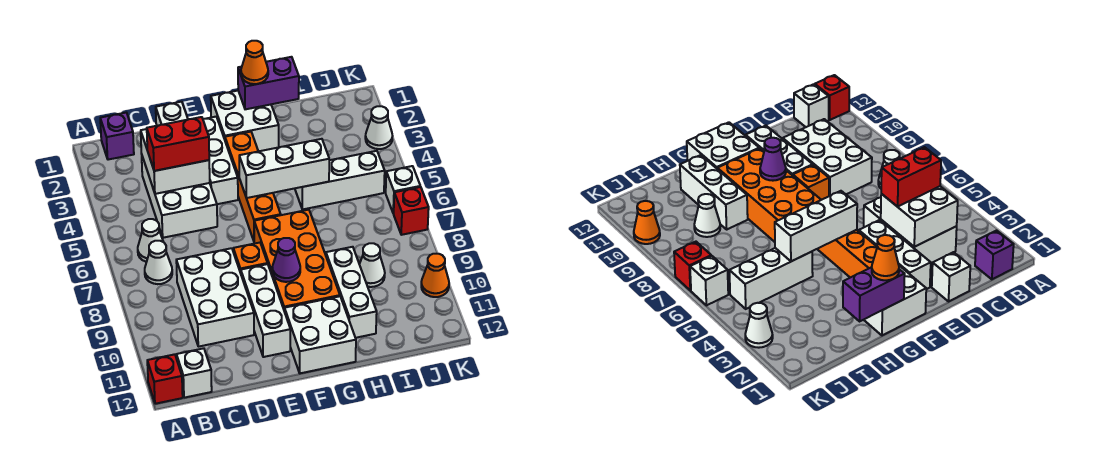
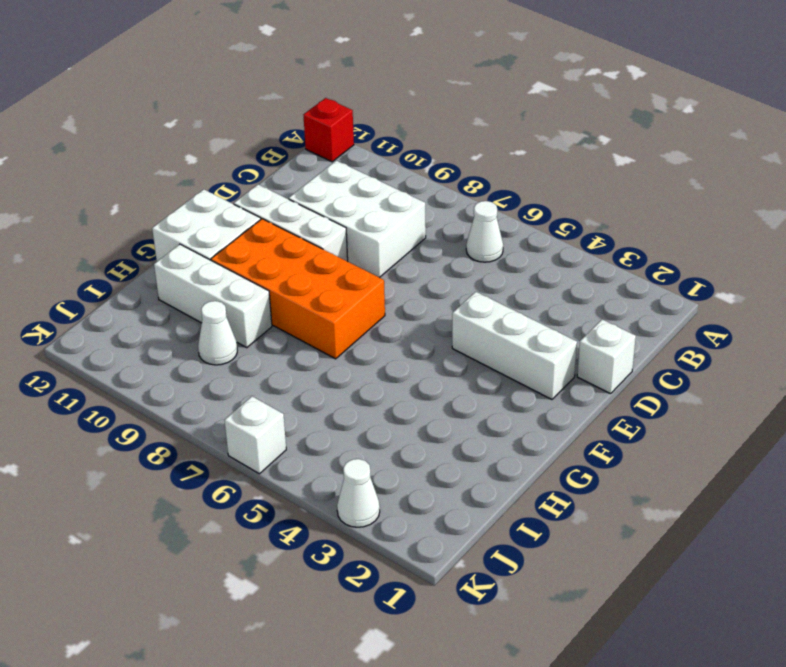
none -> purple brick B1 level 1
none -> white cone B7 level 1
none -> white brick B12 level 1

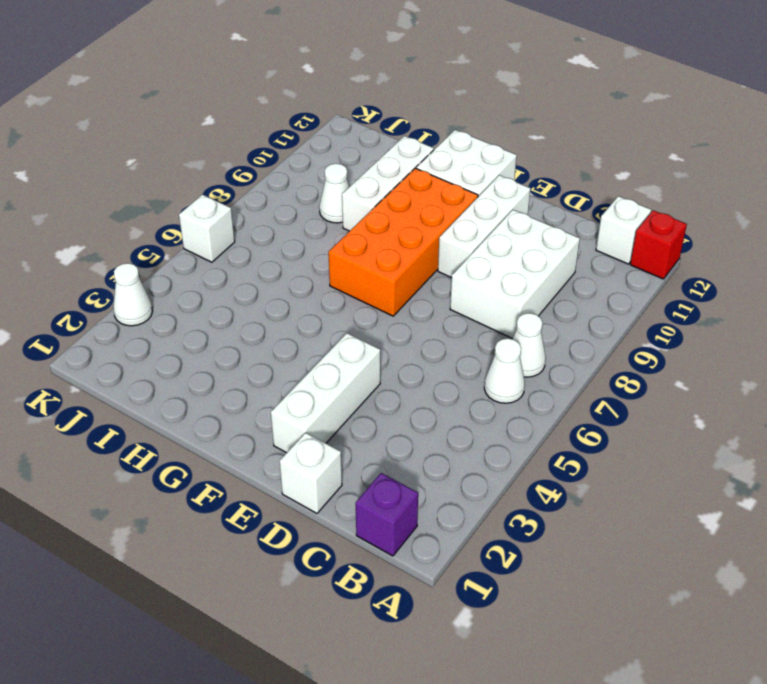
none -> white brick C3:D5 level 1
none -> orange brick E8 level 1
none -> white brick F1:G2 level 1

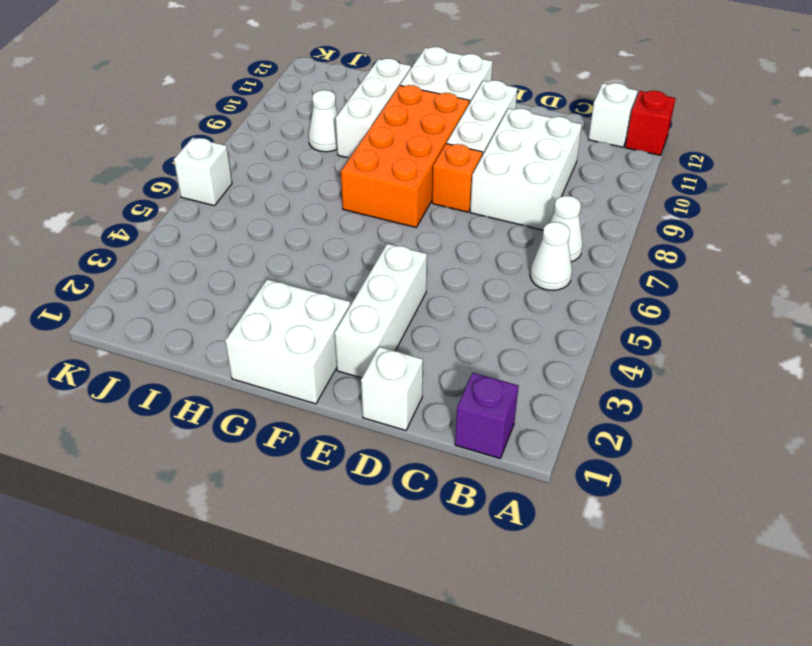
none -> white brick C3:D5 level 1
none -> orange brick F3:F6 level 1
none -> white brick H5:J5 level 1

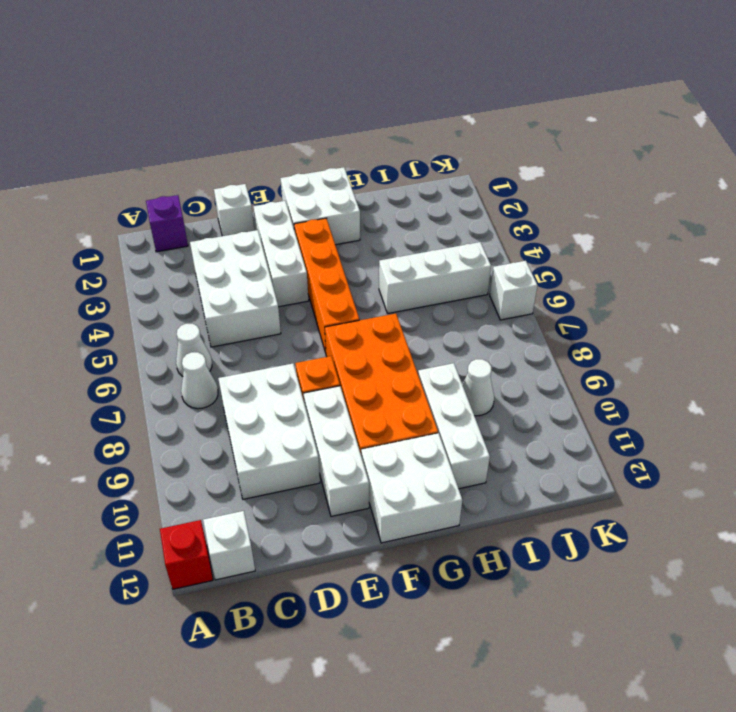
none -> white cone K3 level 1
none -> red brick K7 level 1
none -> orange cone K10 level 1

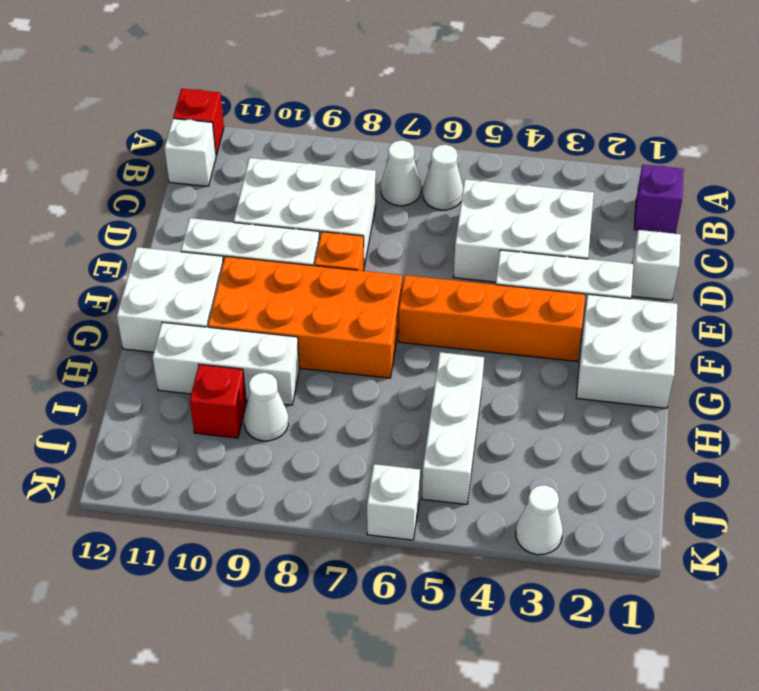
red brick I10 level 1 -> red brick K7 level 1
none -> orange cone K10 level 1
none -> white brick C3:D4 level 2
none -> white brick F5:H5 level 2

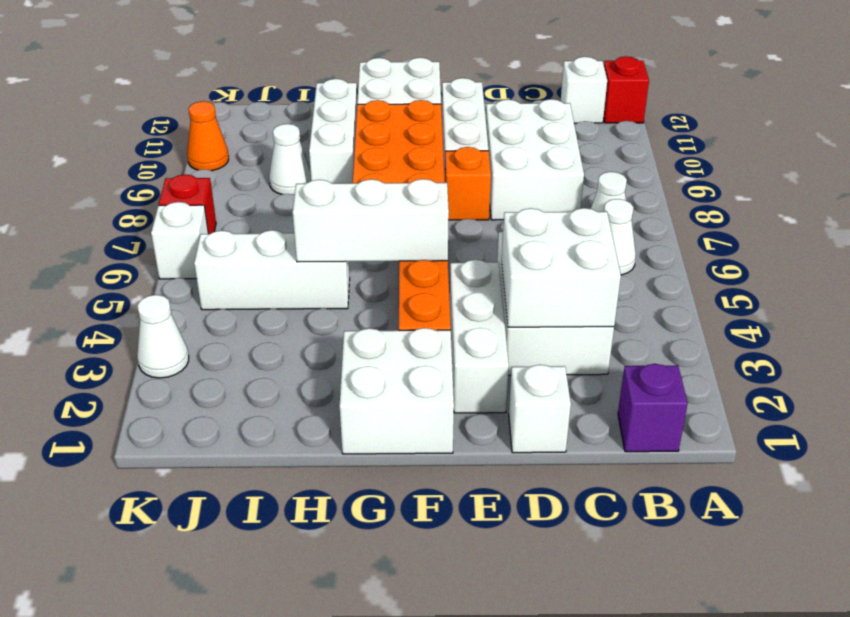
none -> purple cone F9 level 2
none -> purple brick G1:H1 level 2
none -> red brick C4:D4 level 3

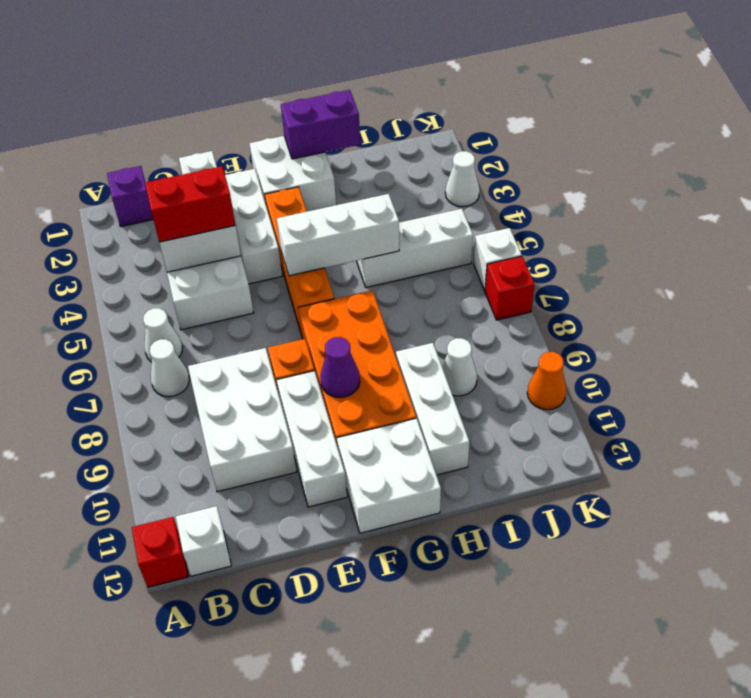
none -> orange cone G1 level 3

